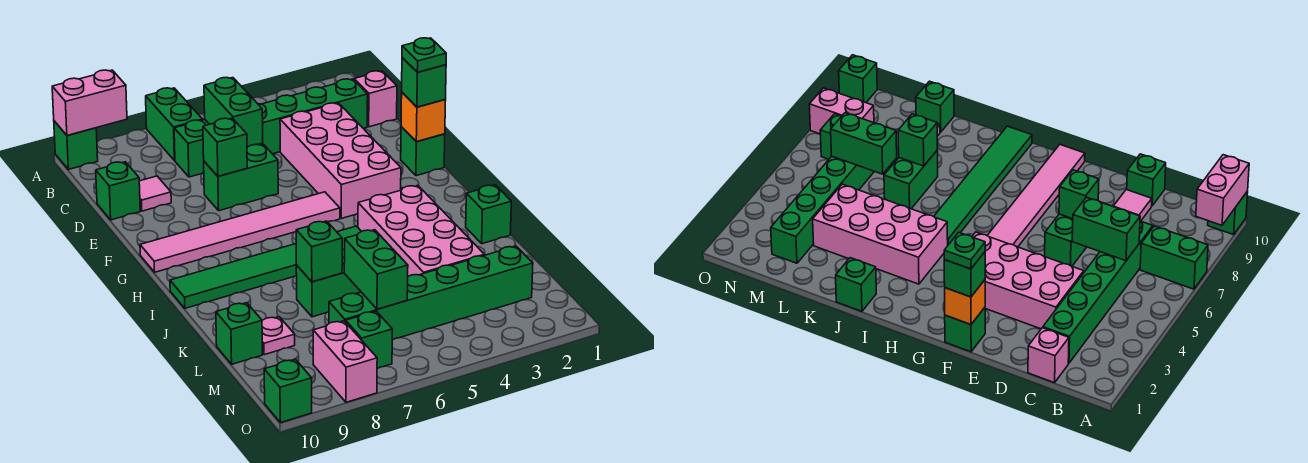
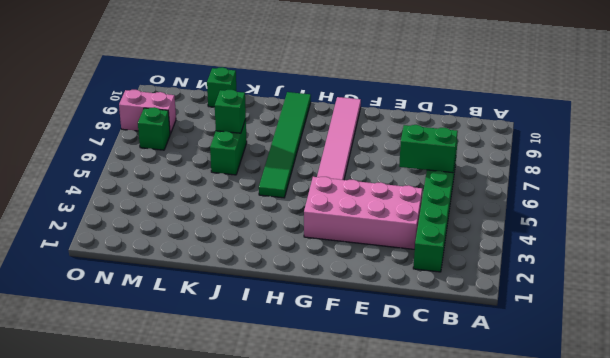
none -> green brick A7:B7 level 1
none -> green brick A10 level 1
none -> pink brick C1 level 1

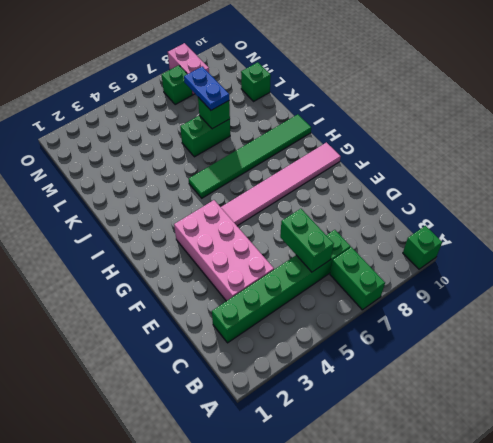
blue plate K7:L7 level 3 -> none
none -> pink brick C1 level 1
none -> pink tile D9 level 1
none -> green brick D10 level 1

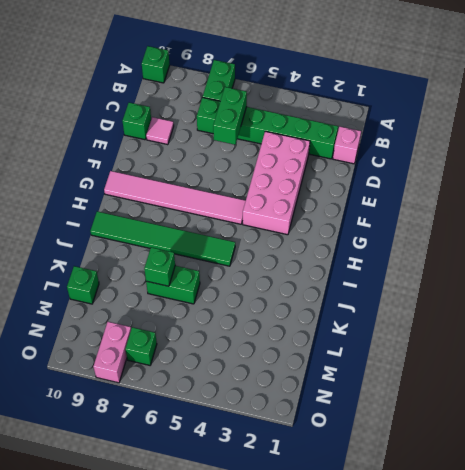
none -> green brick E6:E7 level 1
none -> green brick F1 level 1
none -> pink brick I3:L4 level 1

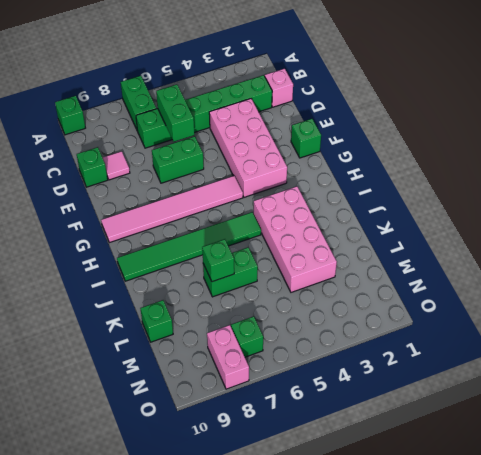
none -> green brick J1 level 1
none -> pink plate L9 level 1
none -> green brick M2:M7 level 1

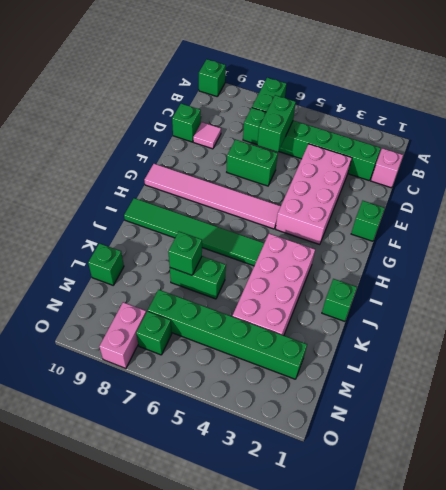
none -> pink plate L9 level 1
none -> green brick O10 level 1
none -> pink brick A9:A10 level 2

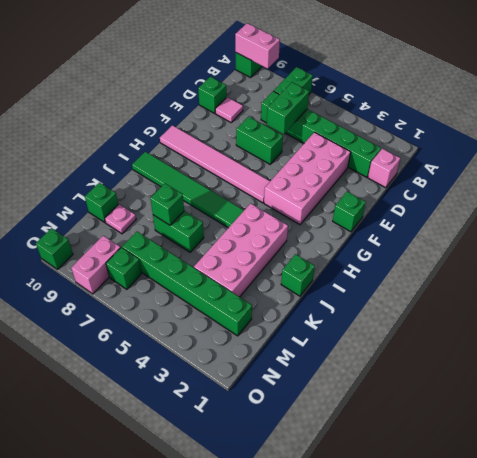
none -> green brick E7 level 2
none -> orange brick F1 level 2
none -> green brick L6:M6 level 2

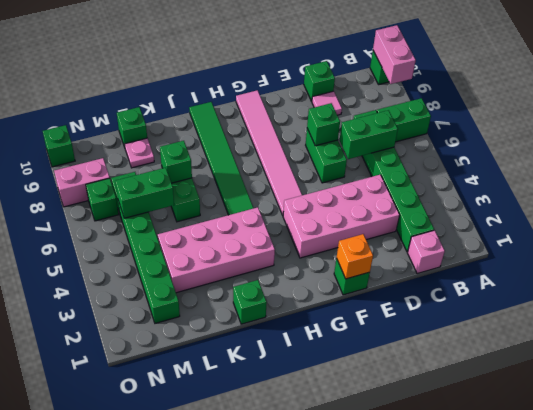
none -> green brick F1 level 3
none -> green plate F1 level 4

